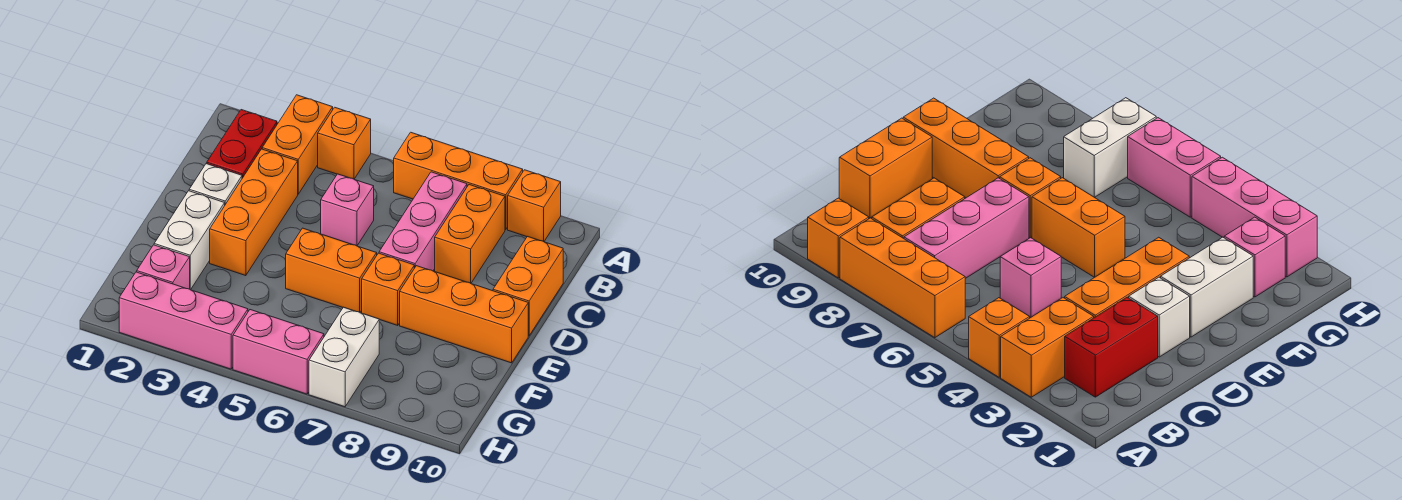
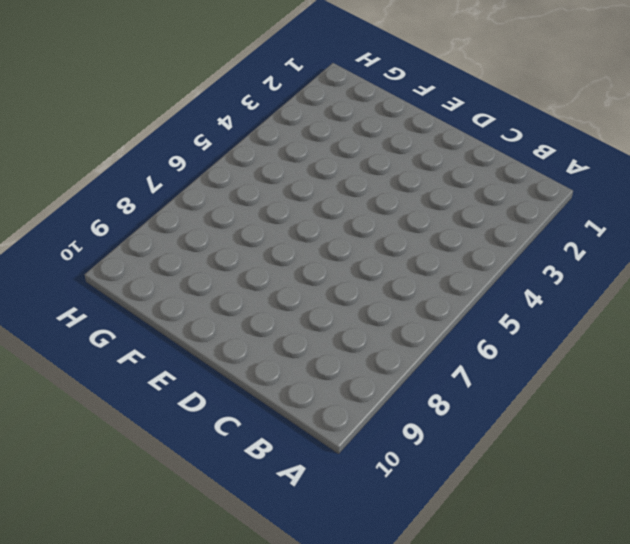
none -> orange brick A3:B3 level 1
none -> orange brick A4 level 1
none -> orange brick A6:A8 level 1

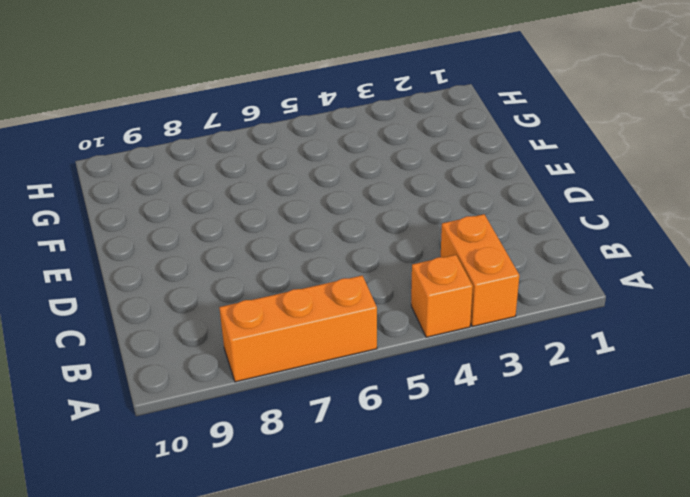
none -> orange brick A9 level 1
none -> red brick B2:C2 level 1
none -> pink brick B7:D7 level 1

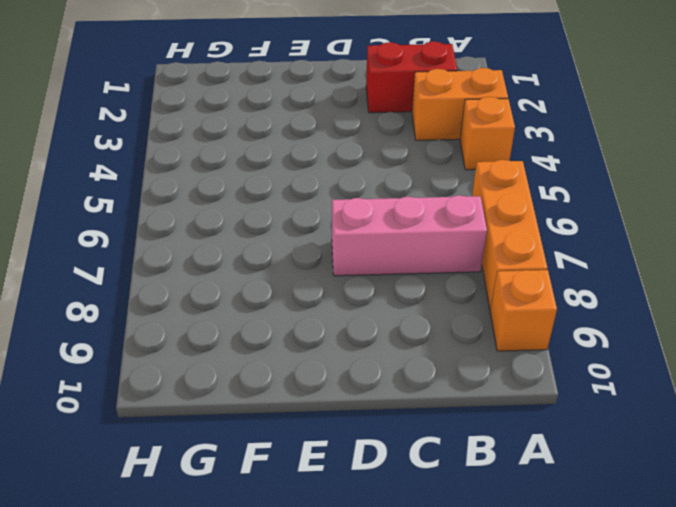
none -> orange brick B8:C8 level 1
none -> orange brick C3:E3 level 1
none -> pink brick C5 level 1

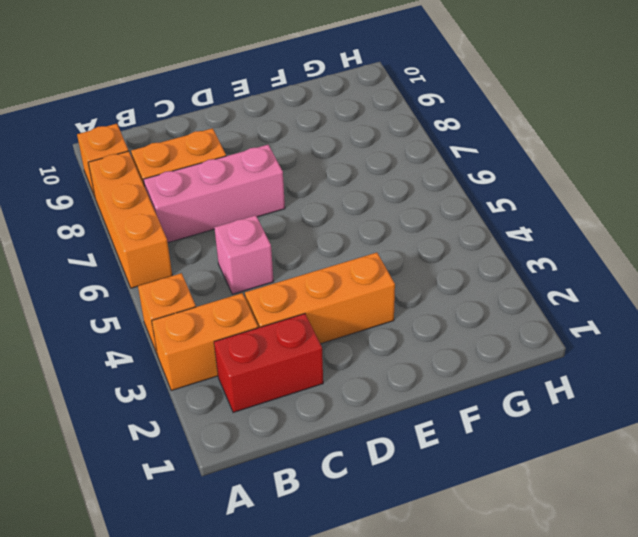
none -> orange brick C10:D10 level 1
none -> white brick D2 level 1
none -> white brick E2:F2 level 1

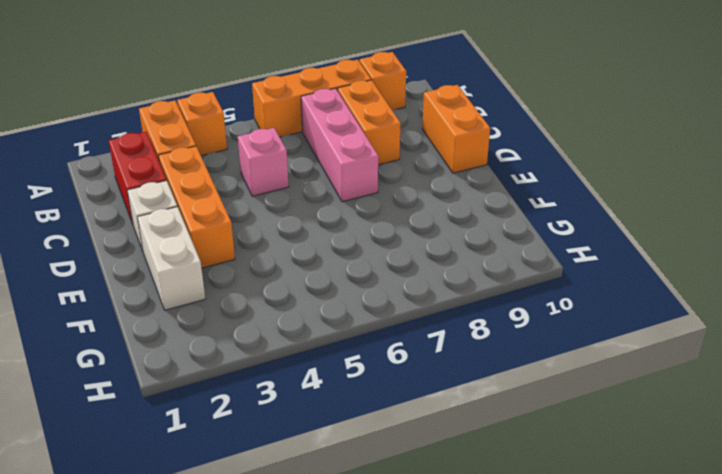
none -> orange brick E5:E6 level 1
none -> orange brick E7 level 1
none -> orange brick E8:E10 level 1

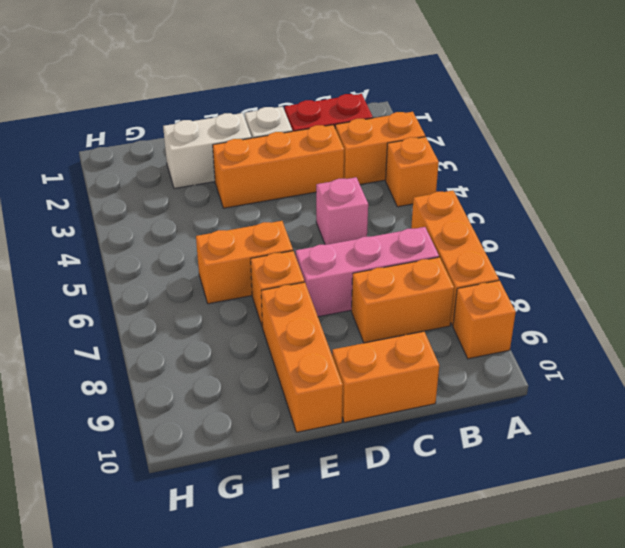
orange brick E6:F6 level 1 -> orange brick E5:E6 level 1
none -> pink brick G2 level 1
none -> white brick G7:H7 level 1
none -> pink brick H2:H4 level 1

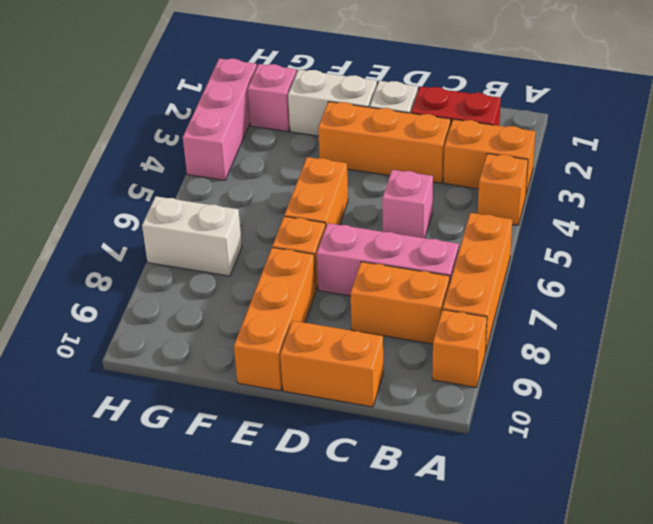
none -> pink brick H5:H6 level 1

